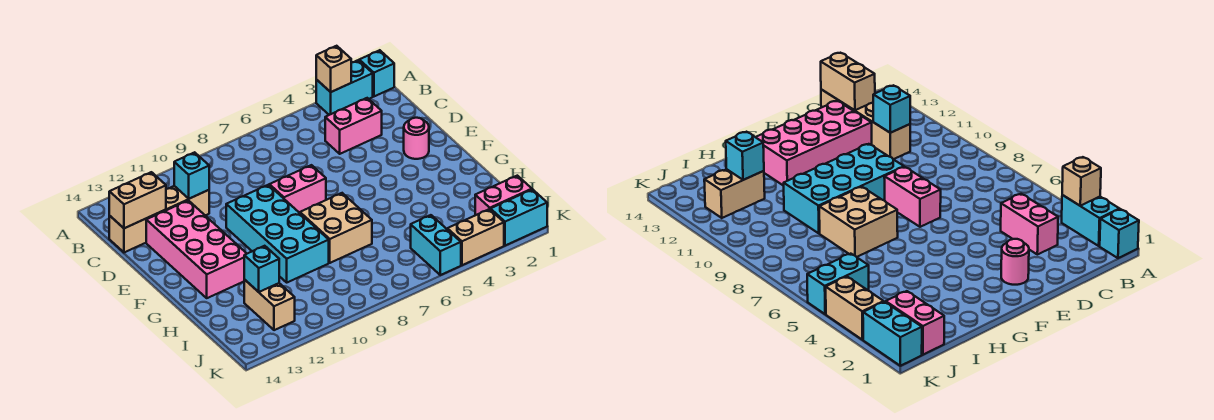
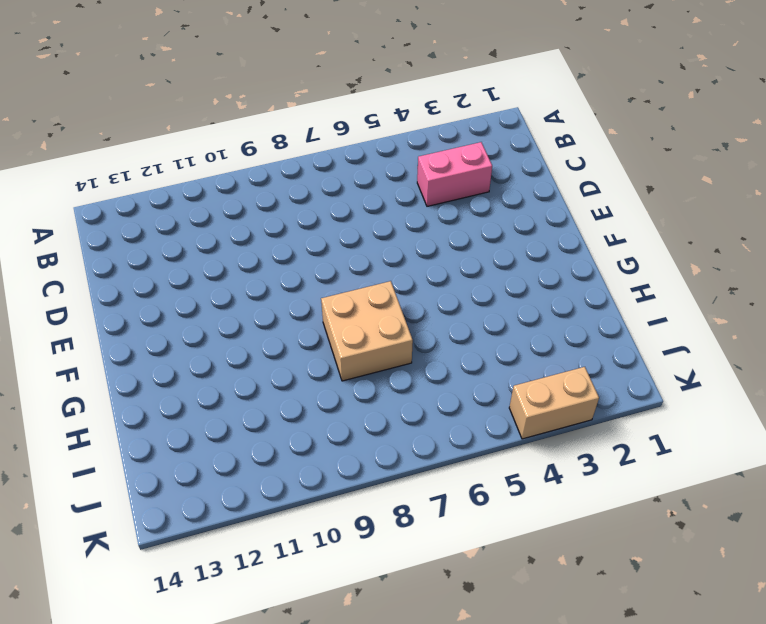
none -> cyan brick A1 level 1
none -> cyan brick A2:A3 level 1
none -> tan brick C11:C14 level 1

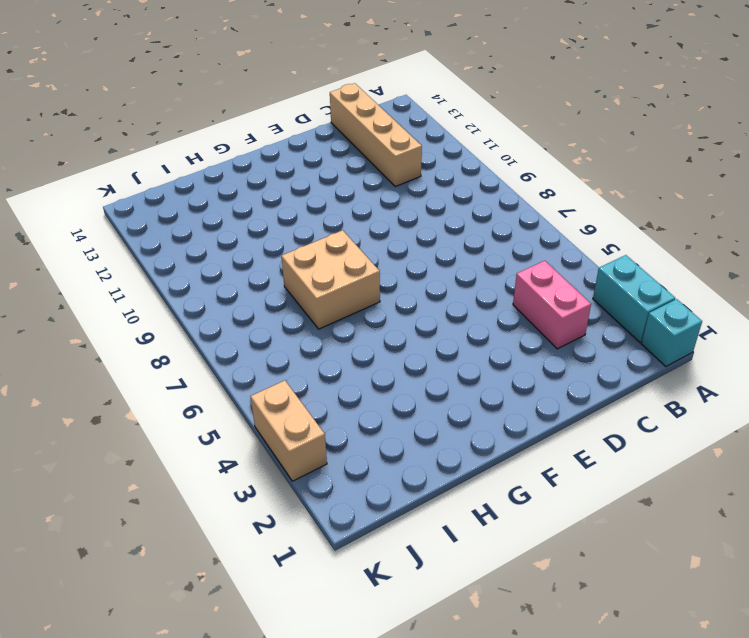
none -> pink brick D12:G13 level 1
none -> pink round brick E2 level 1
none -> pink brick E7:E8 level 1

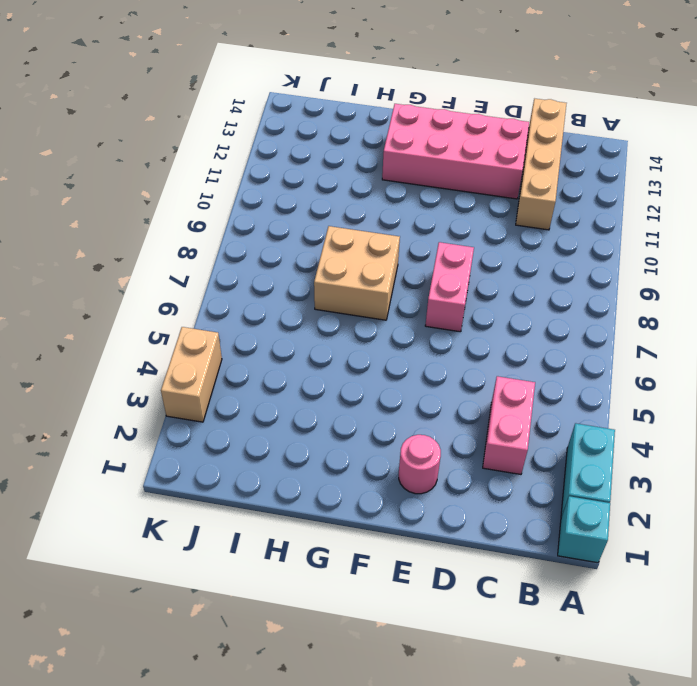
none -> cyan brick E9:H10 level 1
none -> tan brick I12:J12 level 1
none -> pink brick J1:J2 level 1

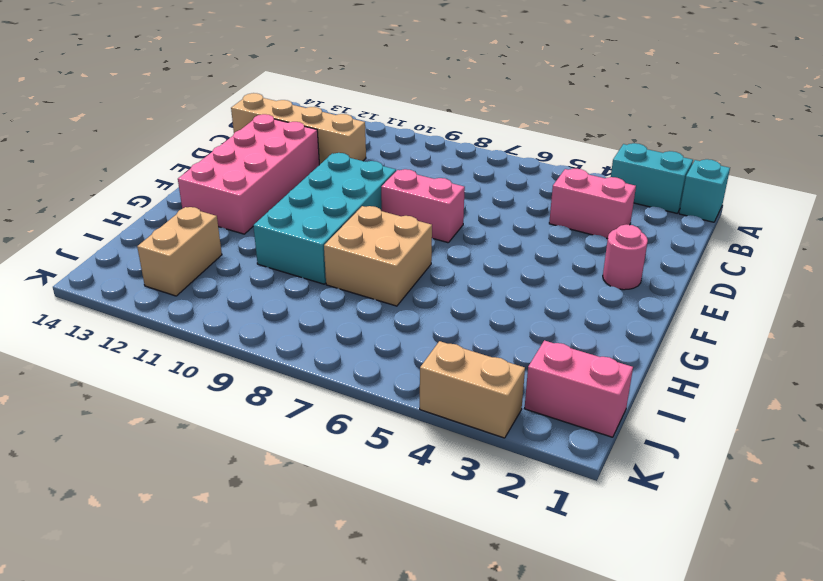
none -> cyan brick J5:K5 level 1
none -> cyan brick K1:K2 level 1
none -> tan brick A3 level 2

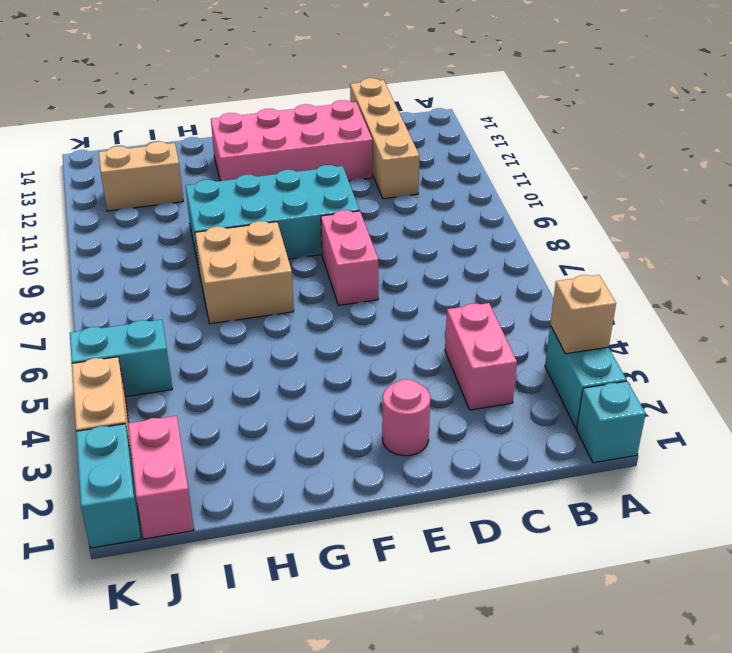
none -> cyan brick C11 level 2
none -> tan brick C13:C14 level 2
none -> cyan brick I12 level 2

